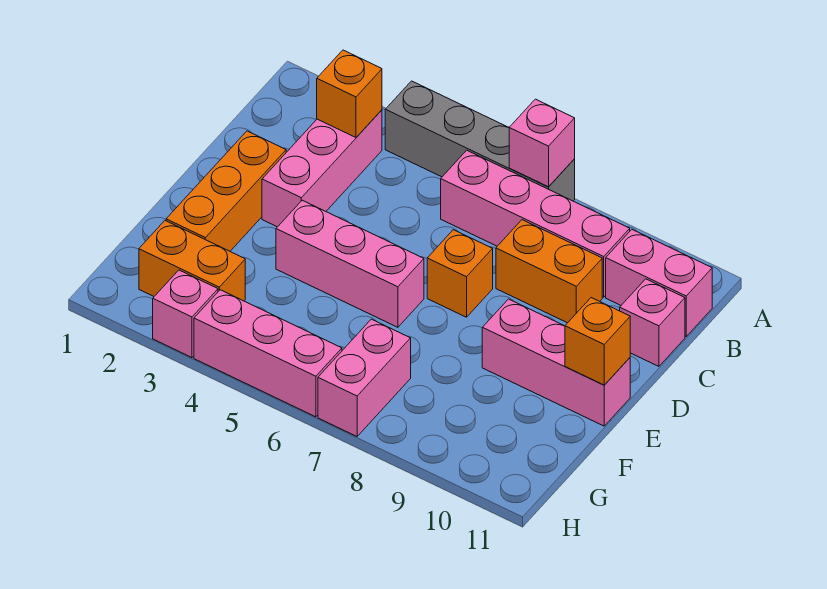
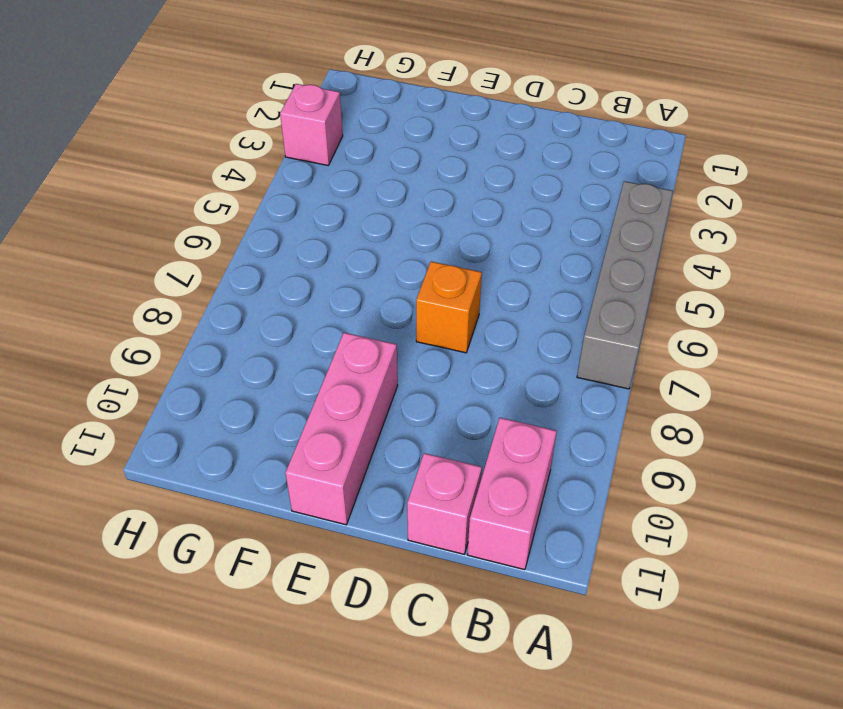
none -> pink brick B3:D3 level 1
none -> pink brick B6:B9 level 1
none -> orange brick C8:C9 level 1

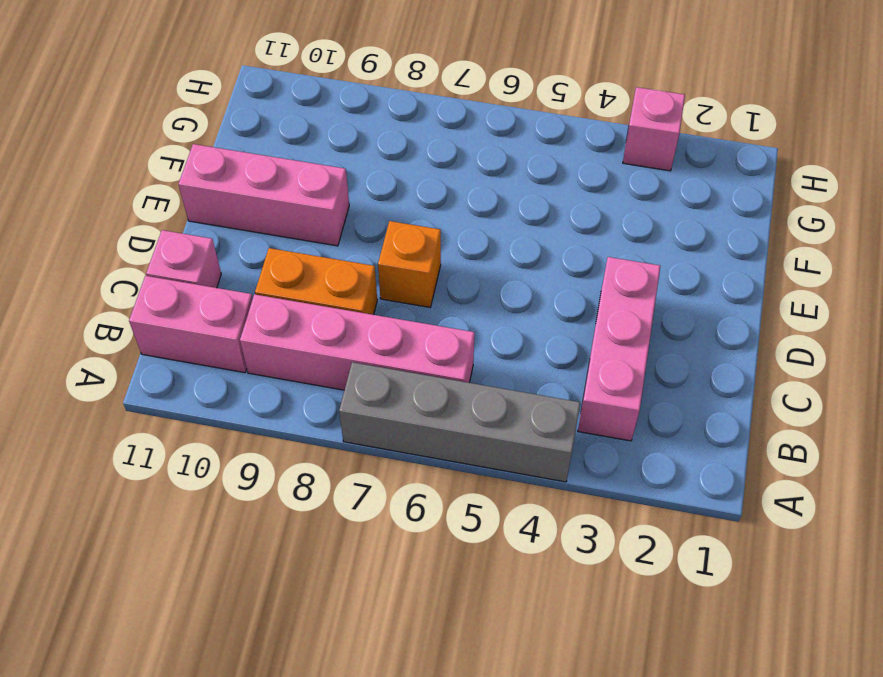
none -> orange brick D2:F2 level 1
none -> pink brick E4:E6 level 1
none -> orange brick G2:G3 level 1

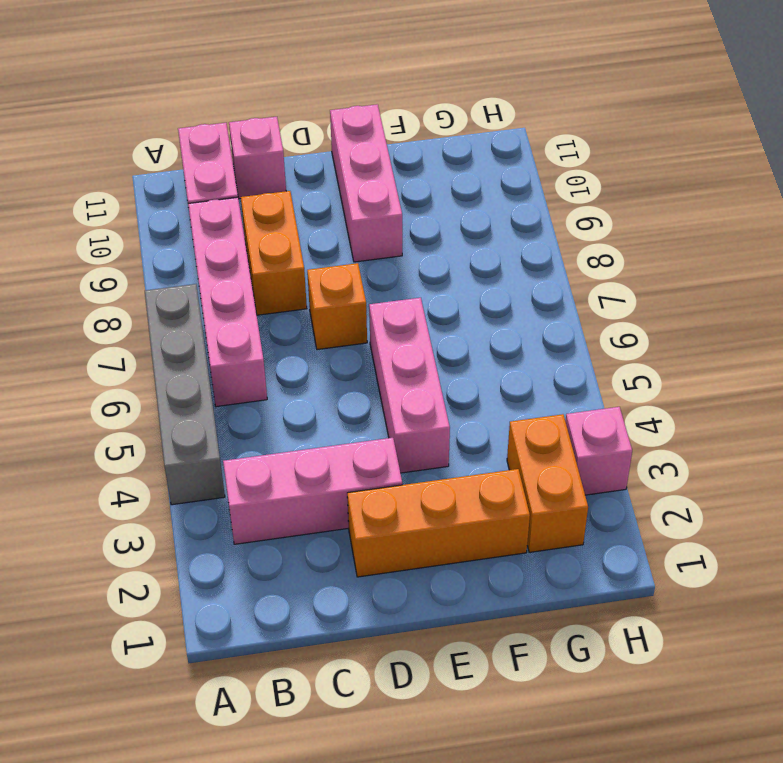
none -> pink brick G7:H7 level 1
none -> pink brick H4:H6 level 1
none -> pink brick A7 level 2

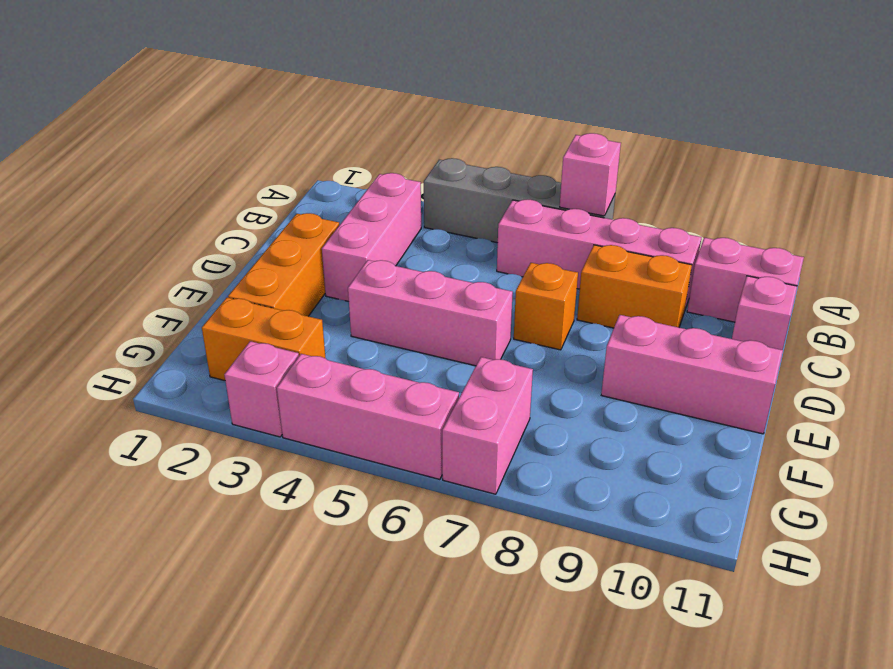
none -> orange brick B3 level 2
none -> orange brick E11 level 2

